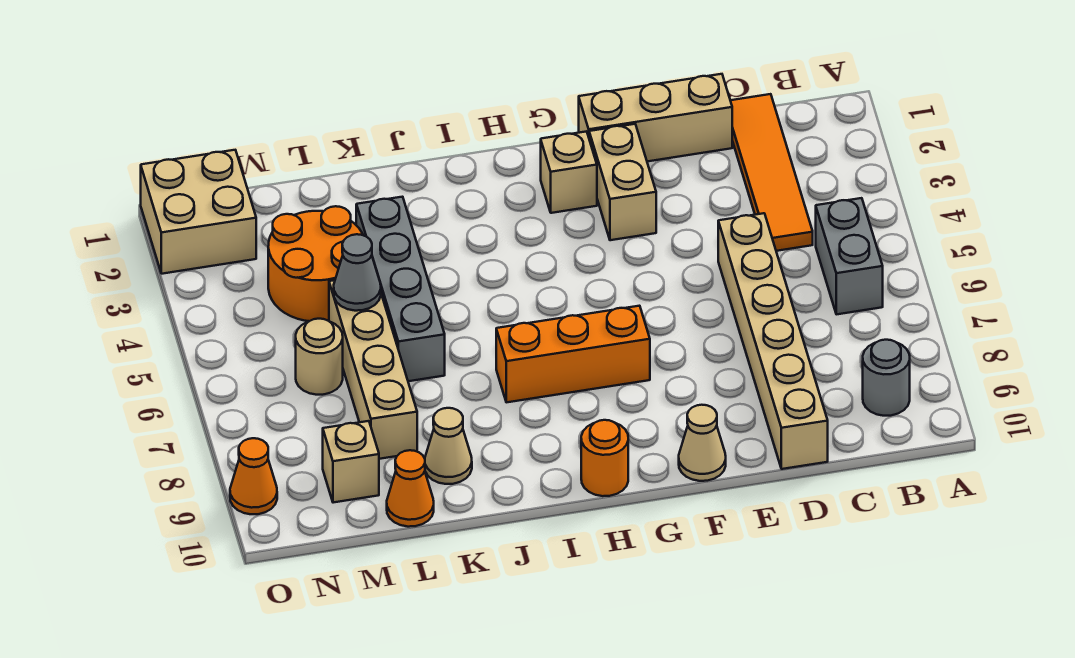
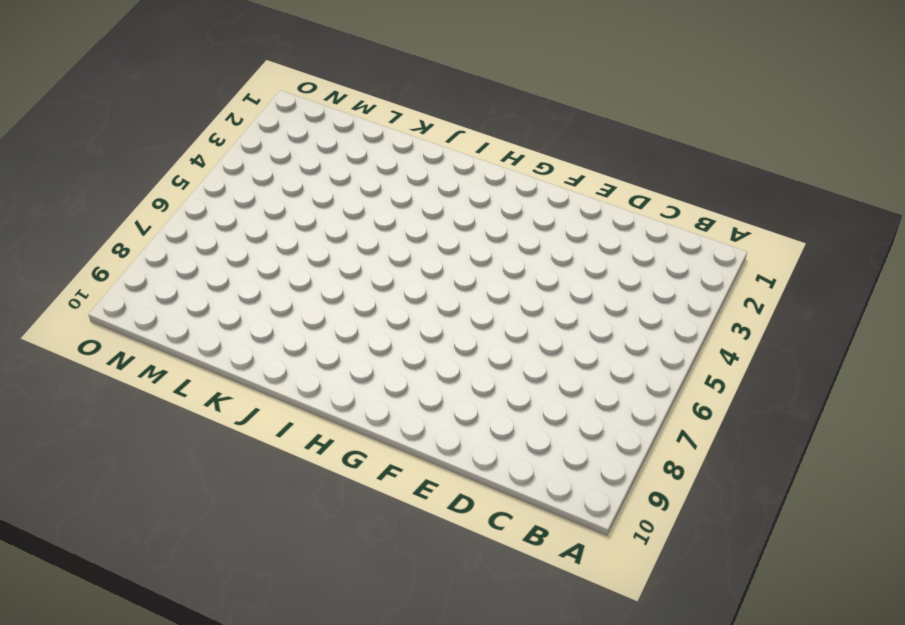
none -> grey brick B5:B6 level 1
none -> grey round brick B9 level 1
none -> orange tile C1:C4 level 1

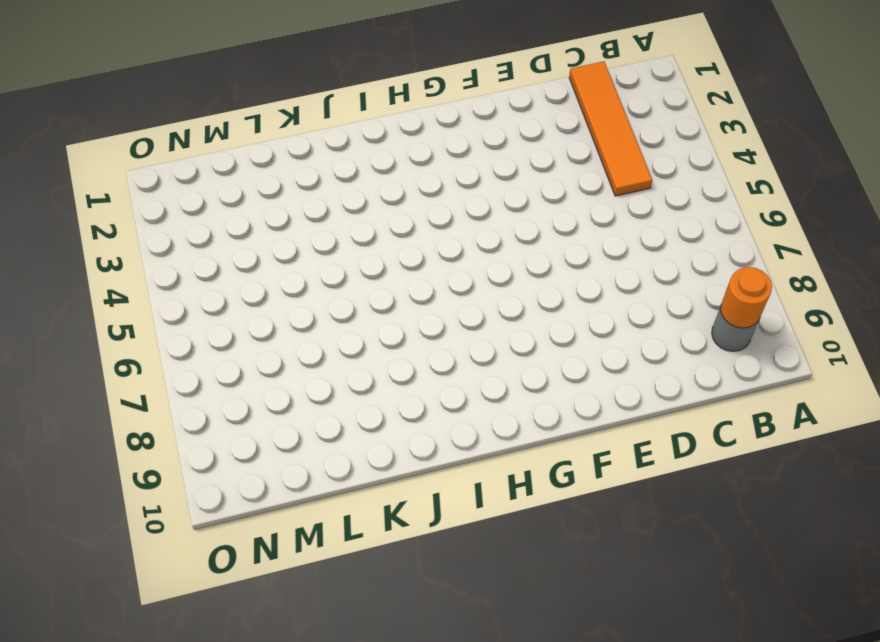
orange round brick B9 level 2 -> orange round brick H10 level 1
none -> grey brick B5:B6 level 1
none -> tan brick D1:F1 level 1
none -> tan brick D5:D10 level 1

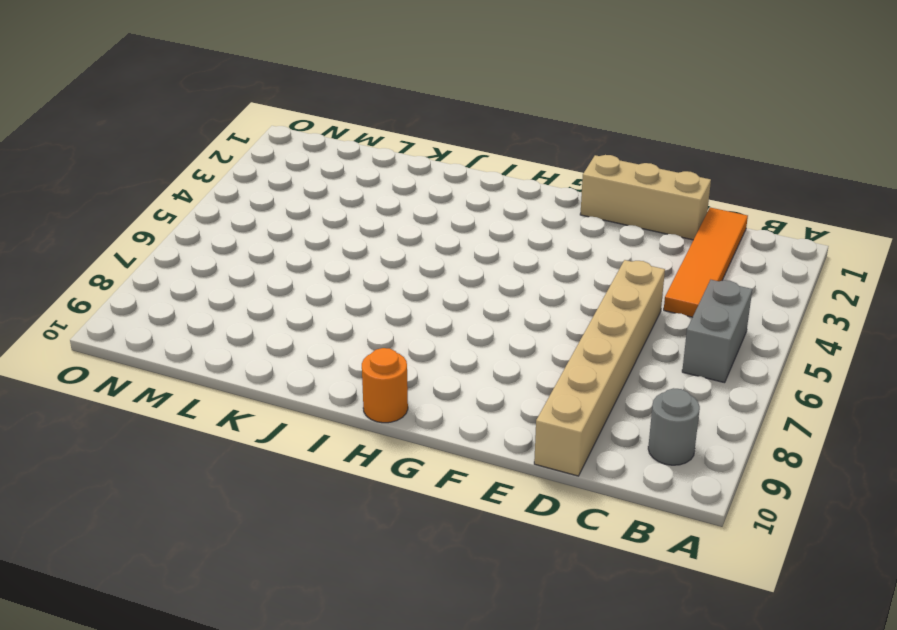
none -> tan brick F2:F3 level 1
none -> tan cone F10 level 1
none -> tan brick G2 level 1

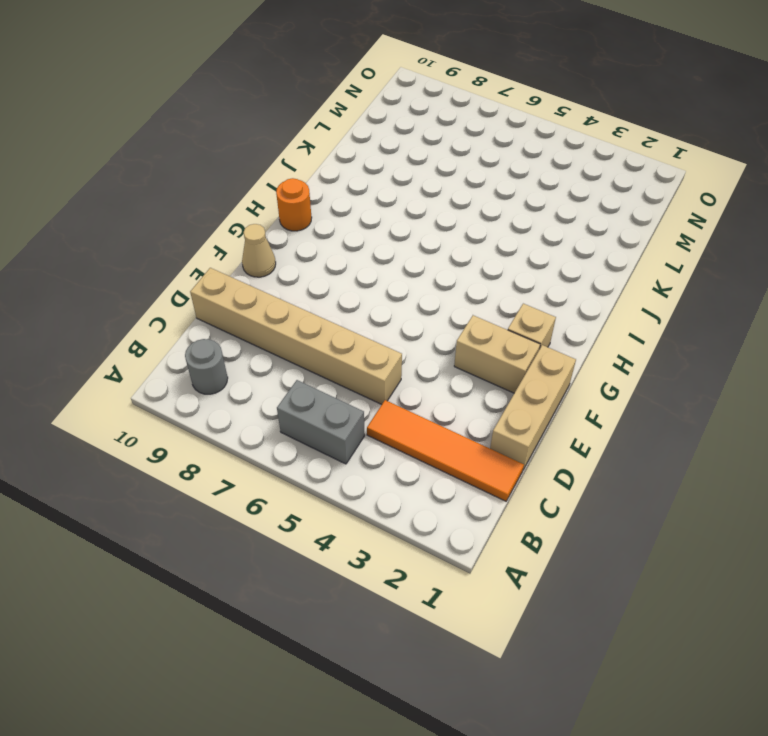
none -> orange brick G7:I7 level 1
none -> grey brick K3:K6 level 1
none -> tan cone K9 level 1

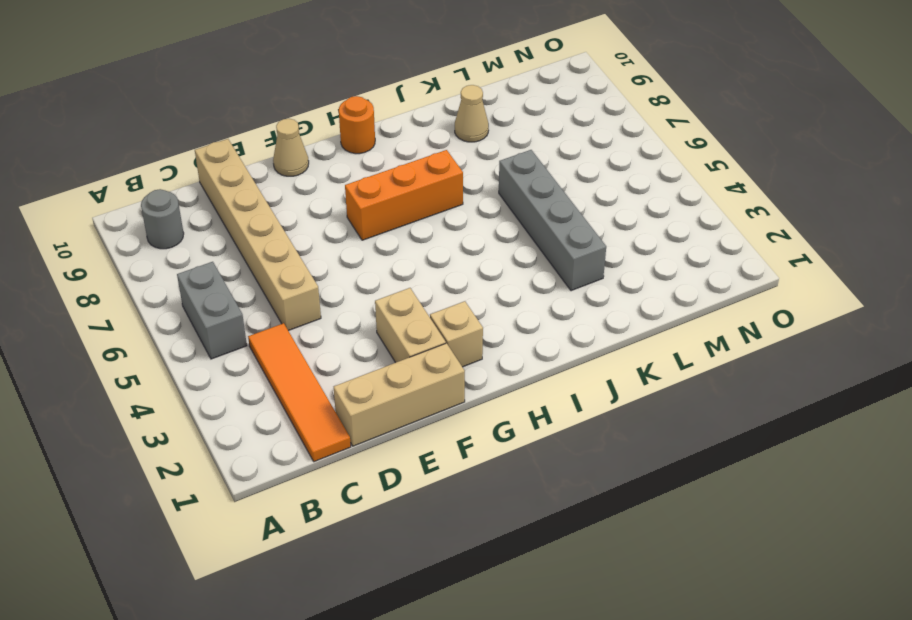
none -> orange round brick L3:M4 level 1
none -> tan brick L5:L8 level 1
none -> orange cone L10 level 1

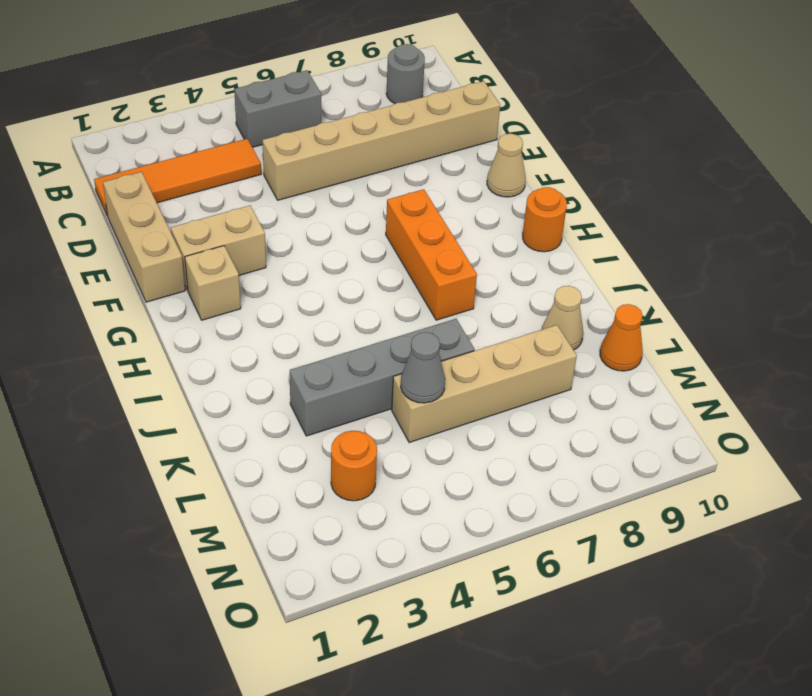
orange round brick M3 level 1 -> orange round brick L3:M4 level 1
none -> tan round brick M6 level 1
none -> tan brick M9 level 1
none -> tan brick N1:O2 level 1

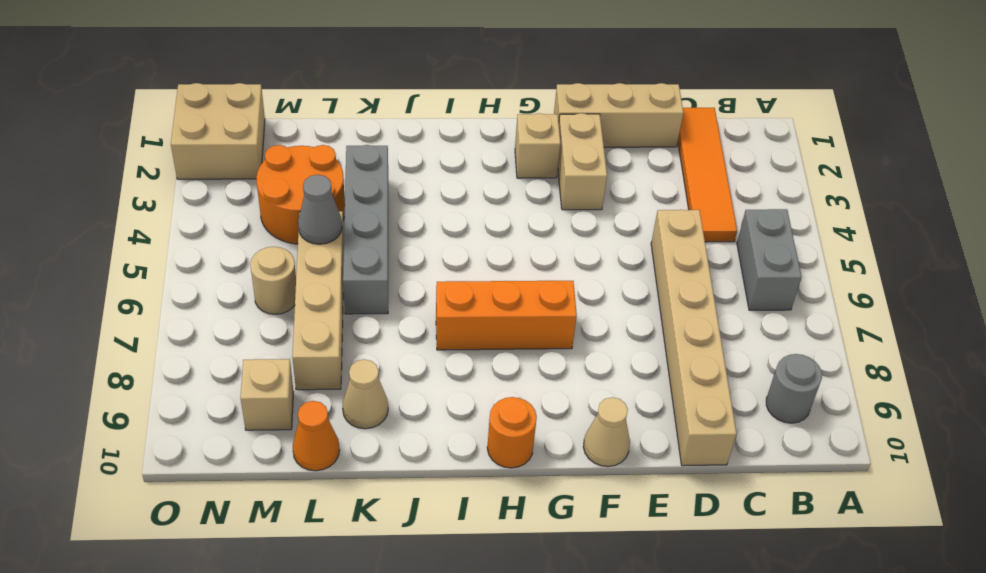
none -> orange cone O9 level 1

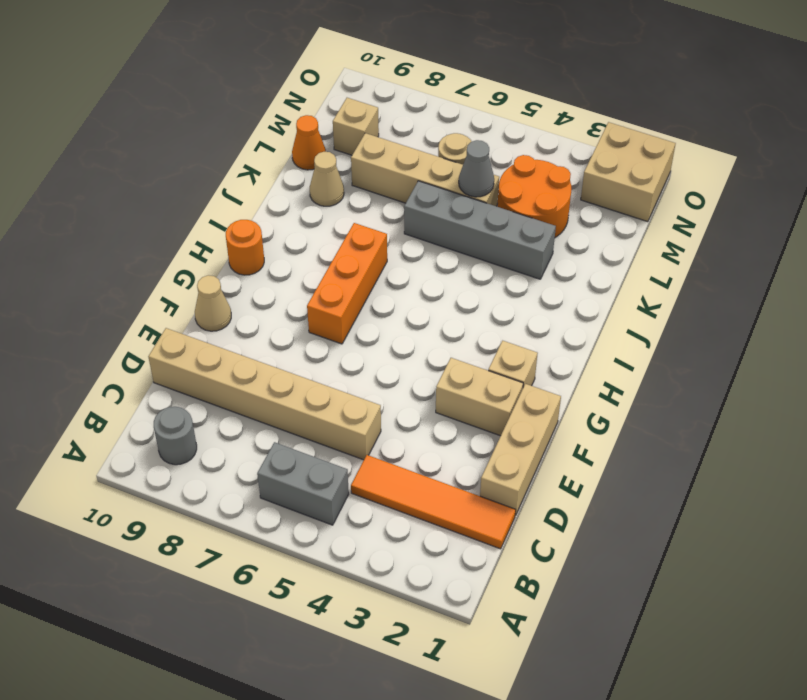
none -> orange cone O9 level 1

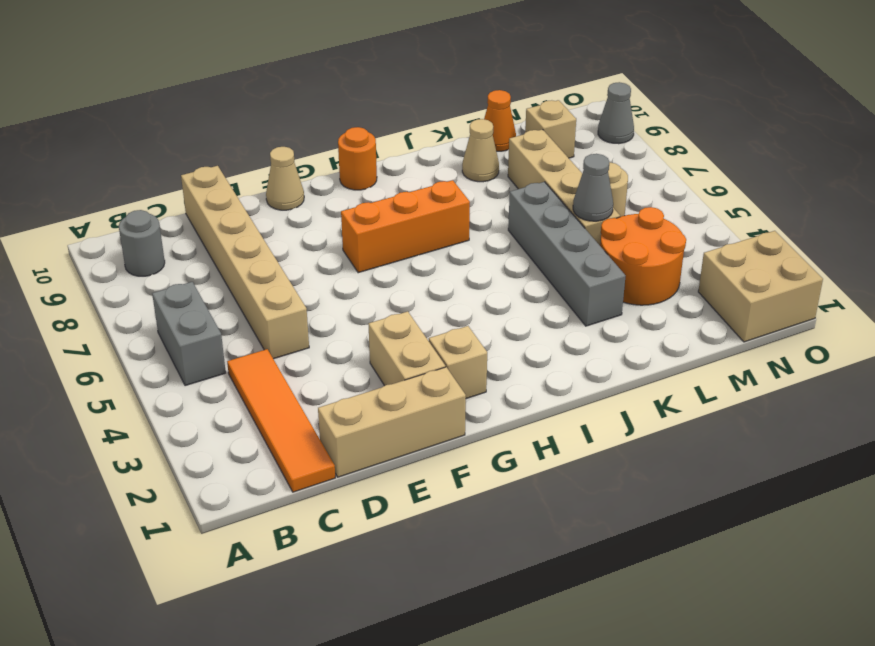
grey cone O9 level 1 -> orange cone O9 level 1

